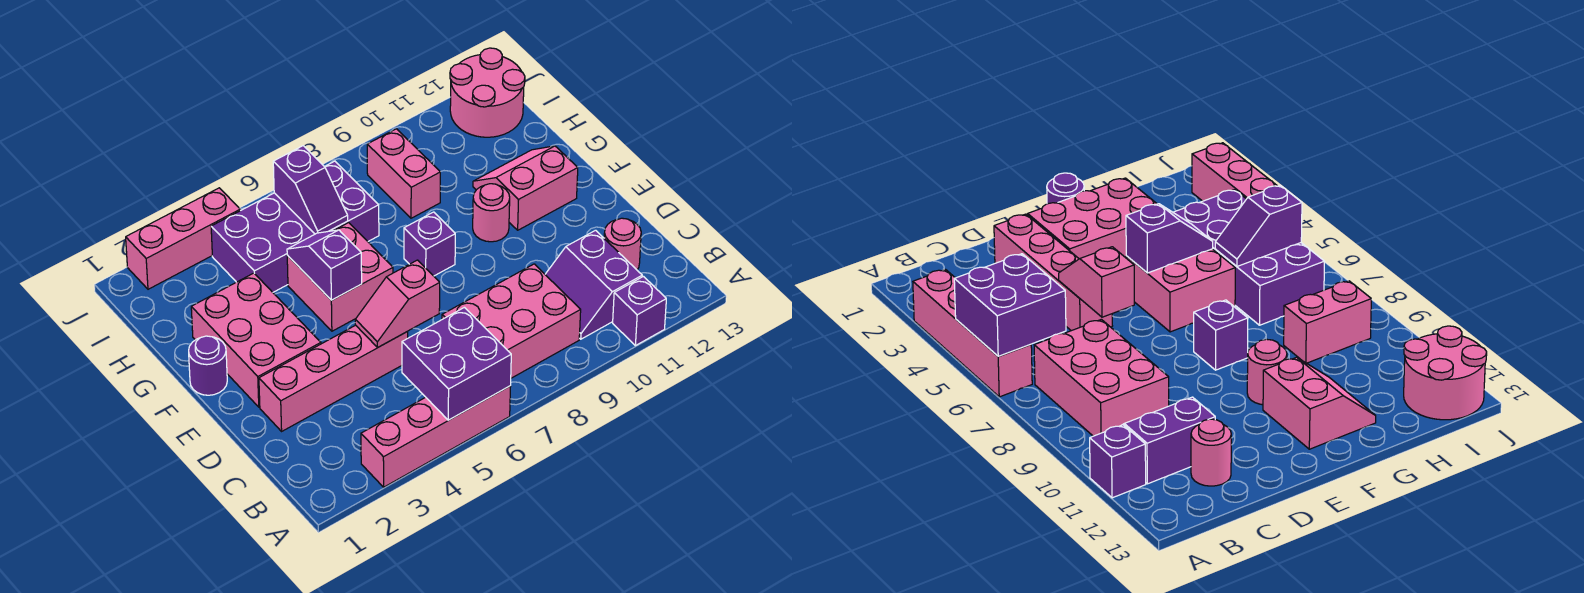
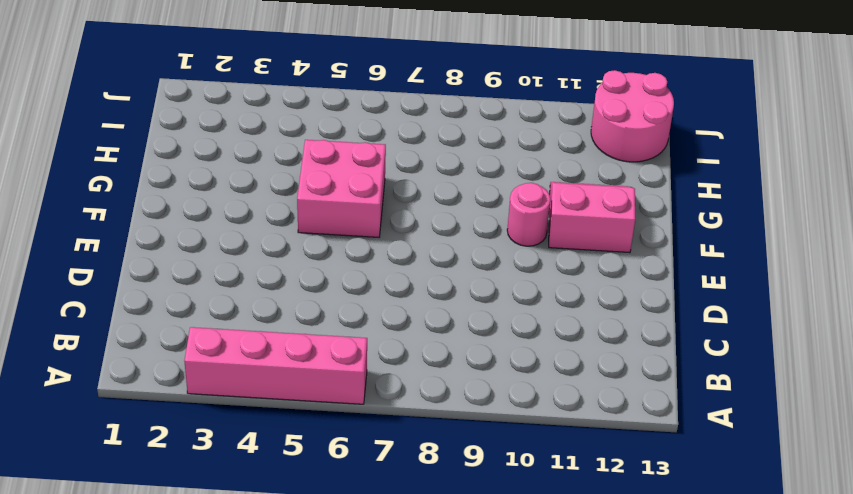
none -> purple brick A11 level 1
none -> pink brick B7:C9 level 1
none -> purple slope B10:C11 level 1 top 11

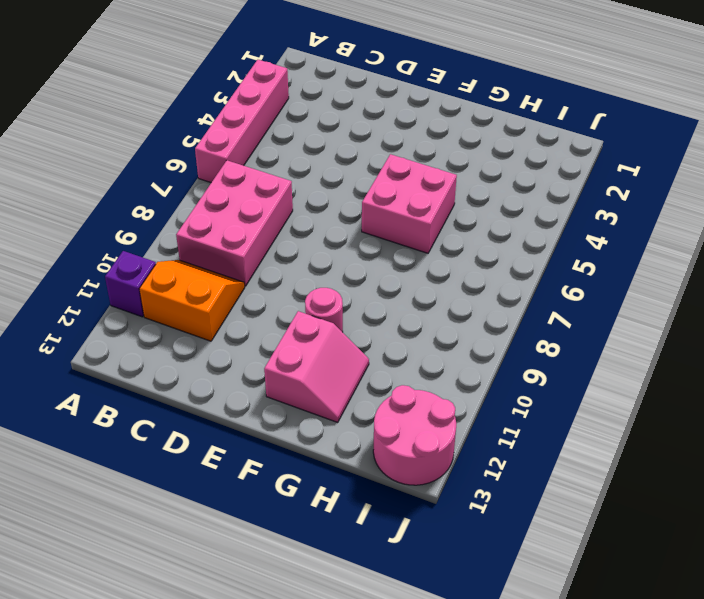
orange slope B10:C11 level 1 top 11 -> purple slope B10:C11 level 1 top 11
none -> pink round brick C12 level 1
none -> pink brick D2:D5 level 1
none -> pink brick E2:G3 level 1

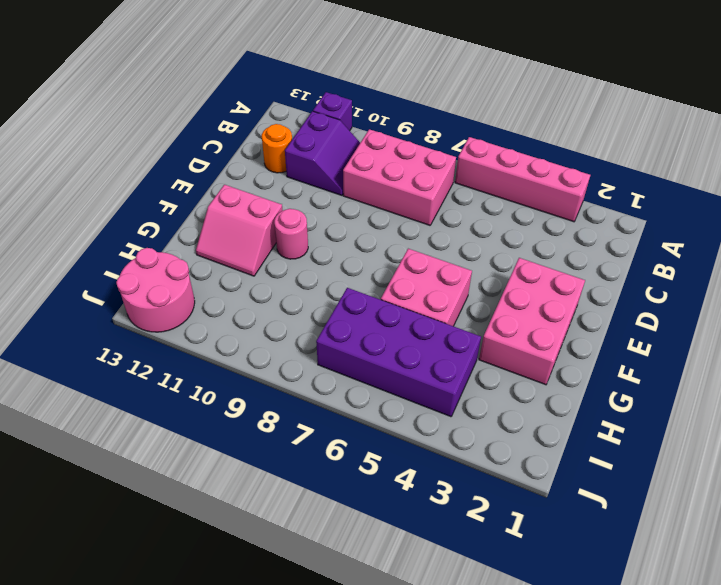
orange round brick C12 level 1 -> pink round brick C12 level 1
none -> pink brick D2:D5 level 1
none -> purple round brick F1 level 1
none -> purple brick F8 level 1

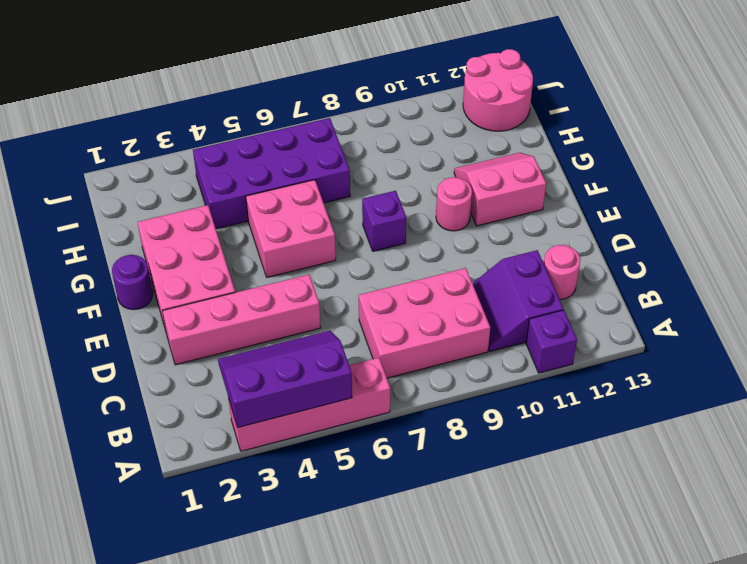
purple slope A3:B5 level 2 top A -> purple brick A5:B6 level 2
none -> pink brick H9:I9 level 1
none -> pink brick J2:J4 level 1
none -> pink slope D5:D6 level 2 top 6

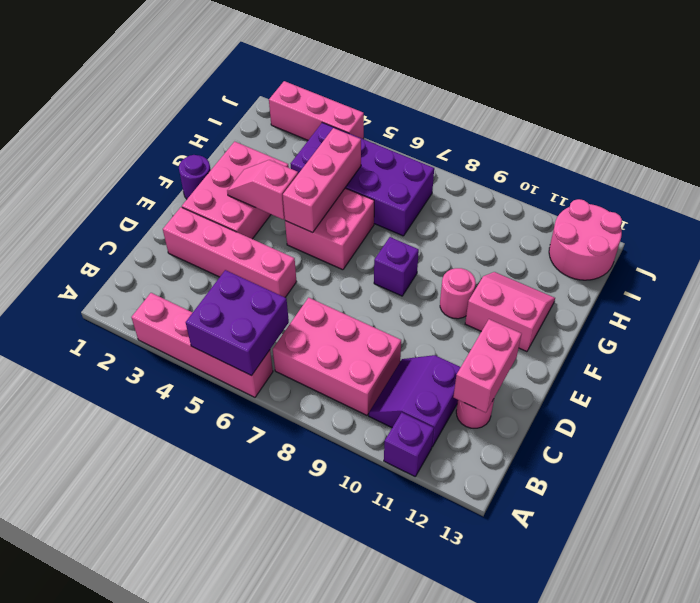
pink brick C12:D12 level 2 -> pink brick H9:I9 level 1
pink slope F3:F4 level 2 top 4 -> pink slope D5:D6 level 2 top 6
pink brick F5:H5 level 2 -> purple slope F5:G5 level 2 top F
none -> purple slope H6:I6 level 2 top I

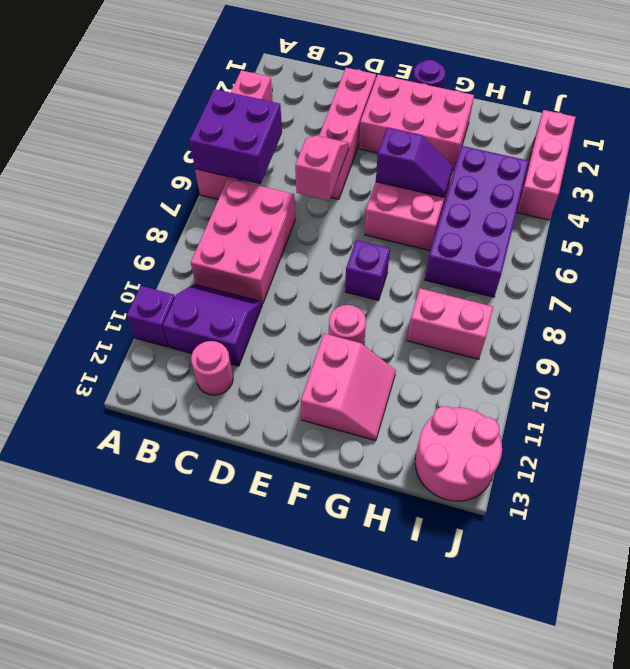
none -> purple slope H6:I6 level 2 top I

